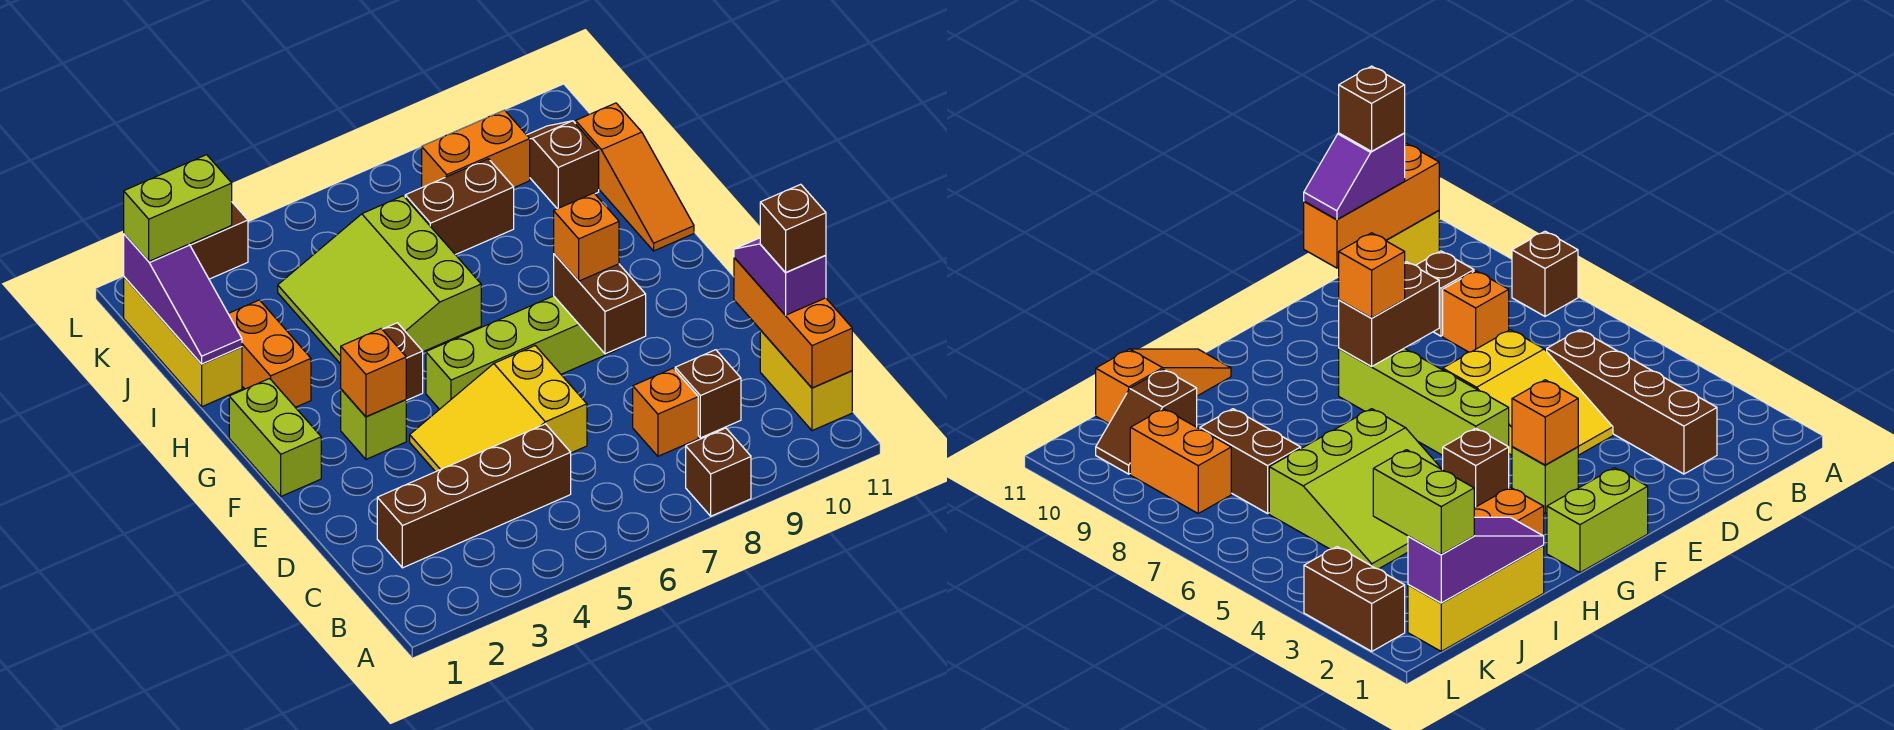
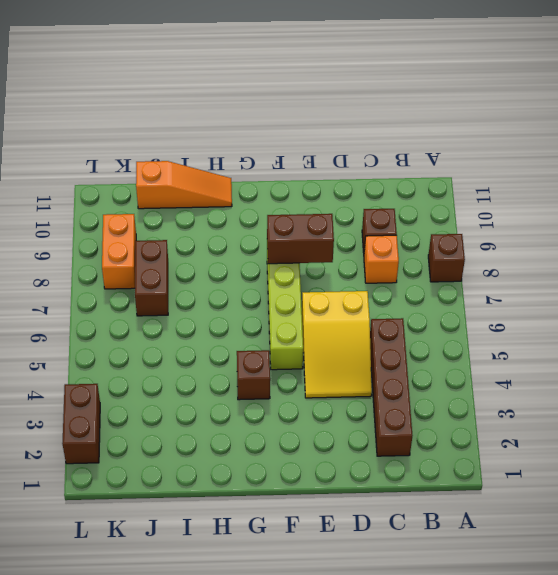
none -> yellow brick B11:C11 level 1
none -> lime brick F1:G1 level 1
none -> lime brick F3 level 1

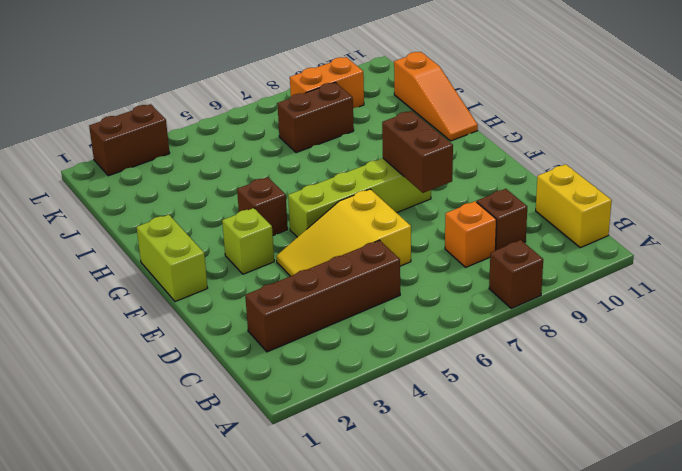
none -> orange brick H2:I2 level 1
none -> lime slope H4:J6 level 1 top 6
none -> yellow brick I1:K1 level 1

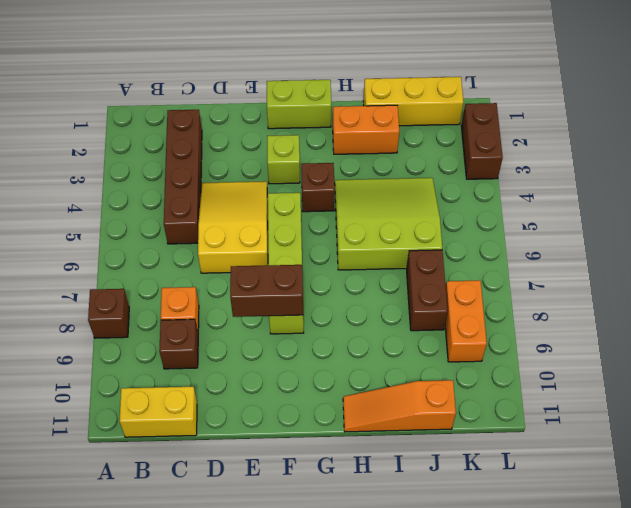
none -> brown slope J10:K10 level 1 top J
none -> orange brick B11:D11 level 2
none -> orange brick F3 level 2

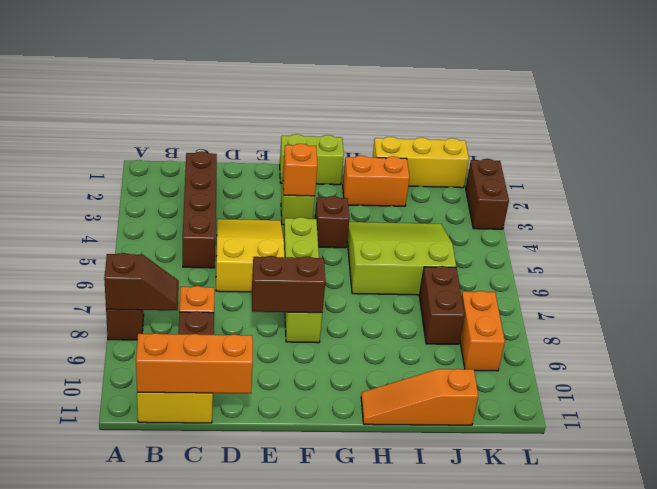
brown slope A8:B8 level 2 top A -> brown slope J10:K10 level 1 top J
none -> purple slope I1:K1 level 2 top K
none -> purple slope C11:D11 level 3 top C
none -> orange brick F8 level 3

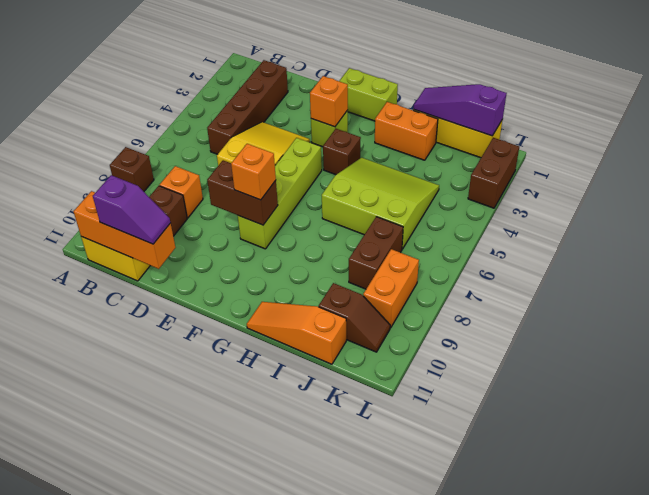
none -> lime brick K1:K2 level 3
none -> brown brick C11 level 4

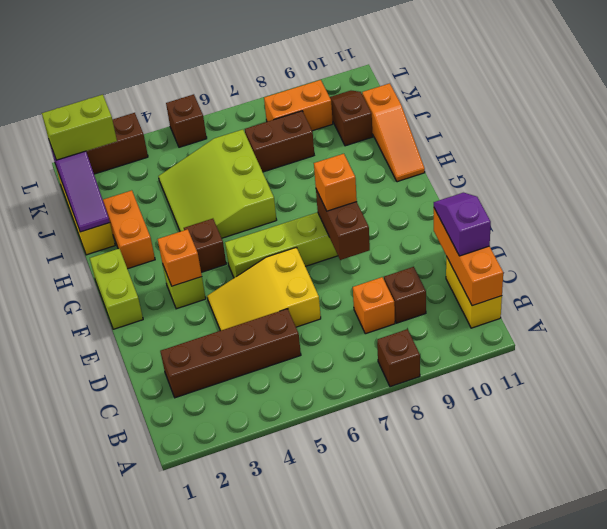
brown brick L5 level 1 -> brown brick C11 level 4

